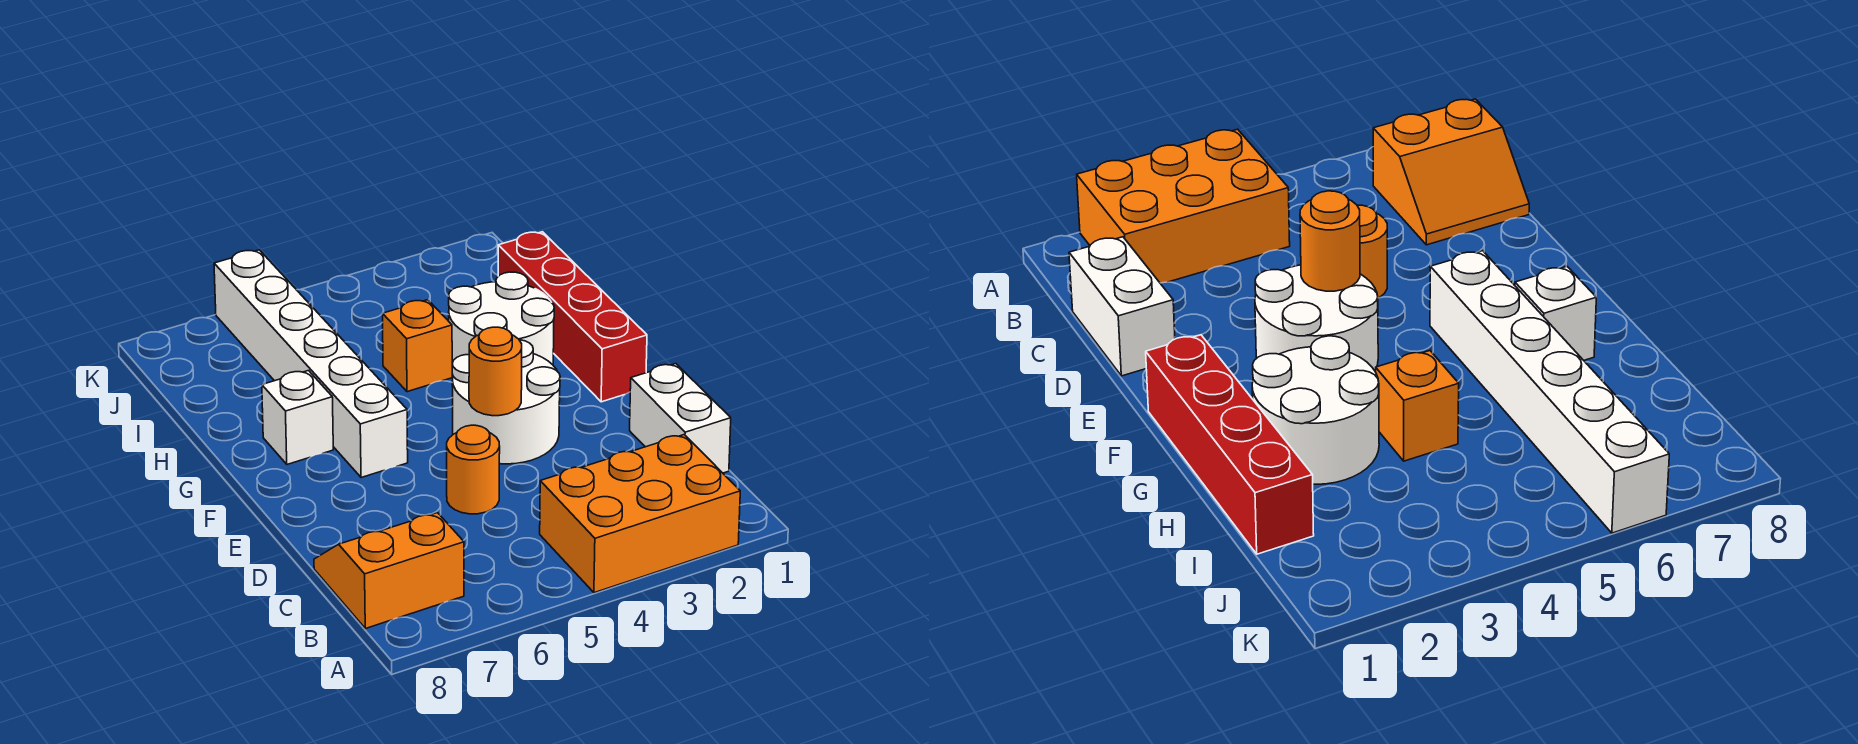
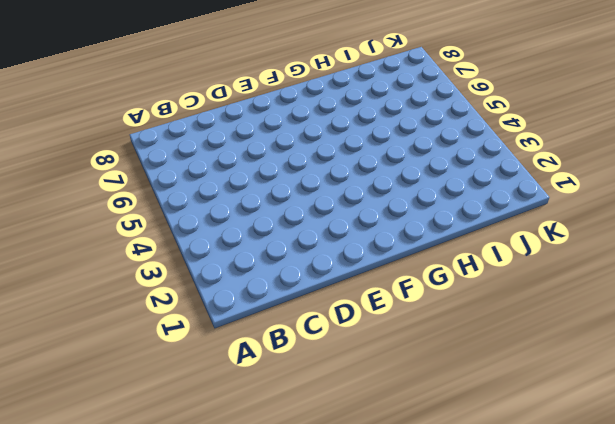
none -> orange brick A2:B4 level 1
none -> orange slope B7:C8 level 1 top B

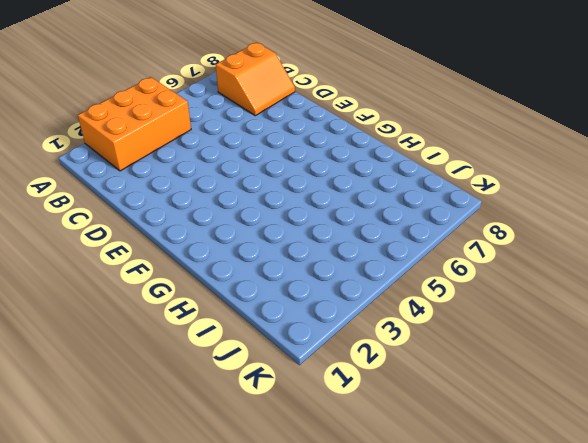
none -> white brick C1:D1 level 1
none -> orange round brick D5 level 1

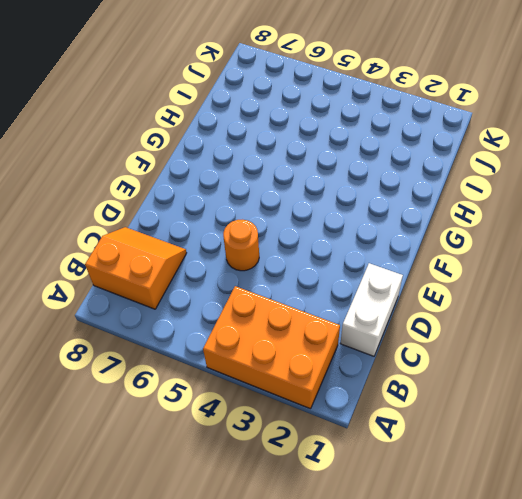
none -> white round brick E3:F4 level 1
none -> red brick F1:I1 level 1

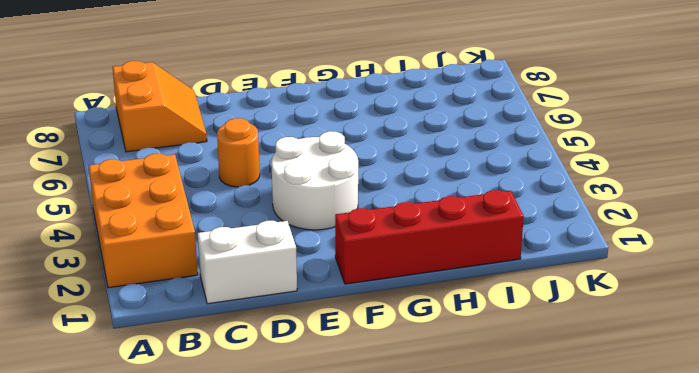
none -> white brick F6:K6 level 1
none -> white round brick G2:H3 level 1

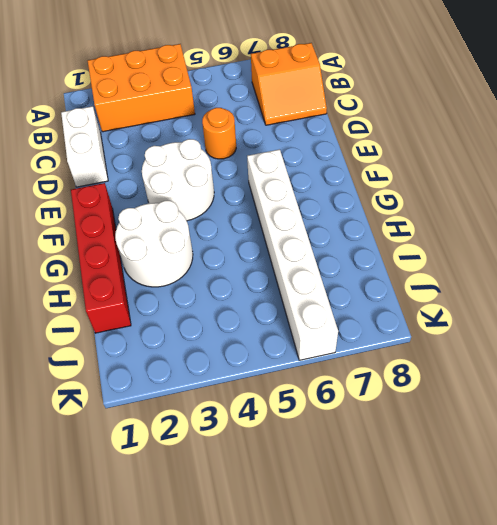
none -> white brick G7 level 1
none -> orange brick H4 level 1

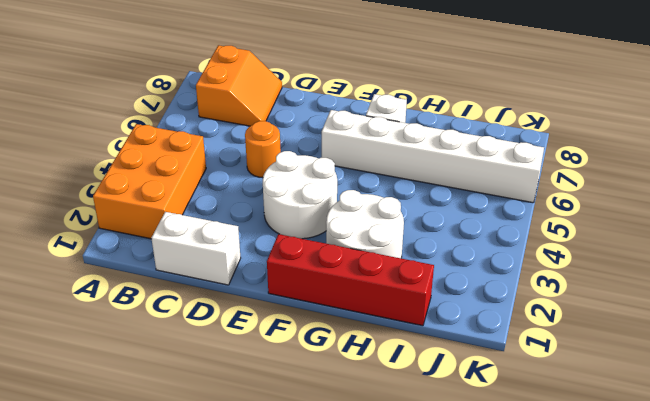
none -> orange brick H4 level 1
none -> orange round brick E4 level 2

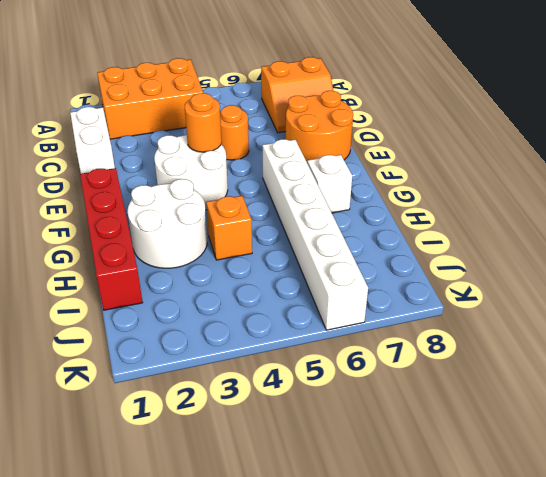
orange round brick D7:E8 level 1 -> none

